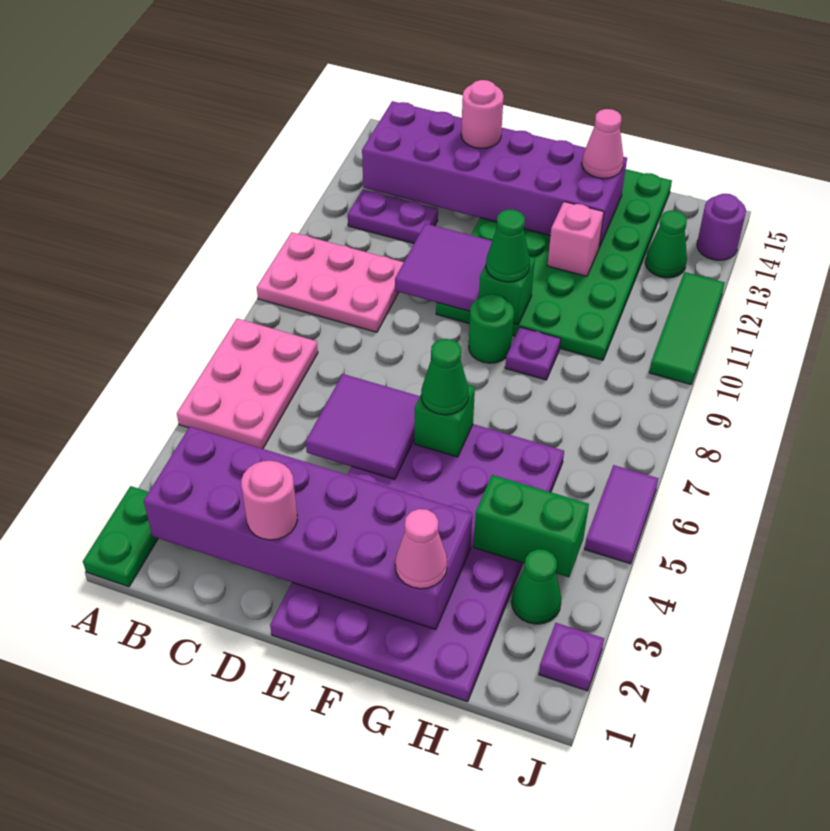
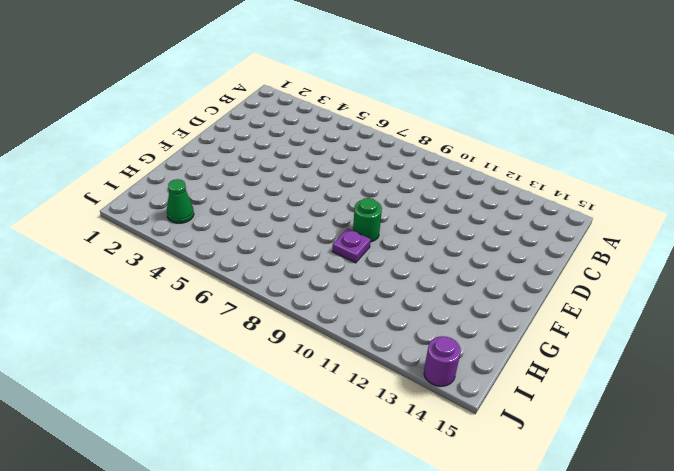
none -> green plate A1:A2 level 1
none -> pink plate A5:B7 level 1
none -> pink plate A9:C10 level 1

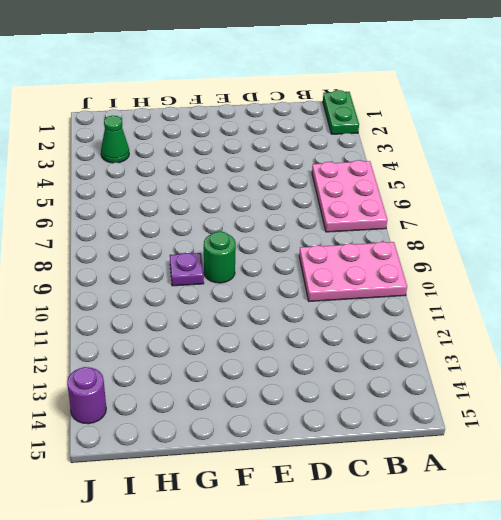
none -> purple plate B12:C12 level 1
none -> purple plate E1:H6 level 1
none -> green plate E10:H15 level 1

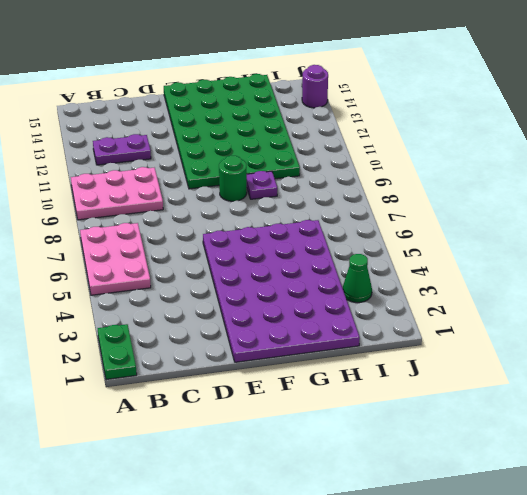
none -> green cone I13 level 1
none -> purple plate J2 level 1
none -> purple tile J5:J6 level 1

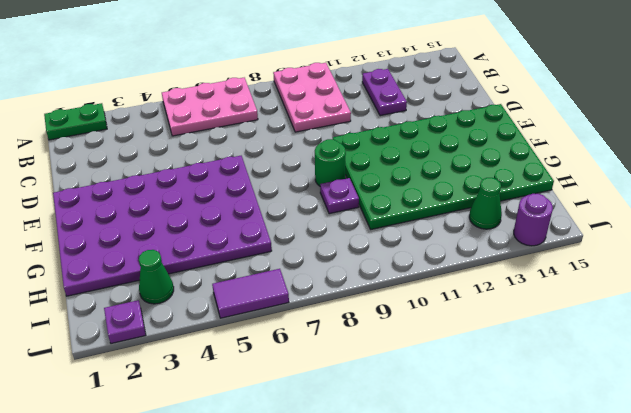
none -> green tile J10:J12 level 1
none -> purple brick B2:G3 level 2
none -> purple brick B13:G14 level 2

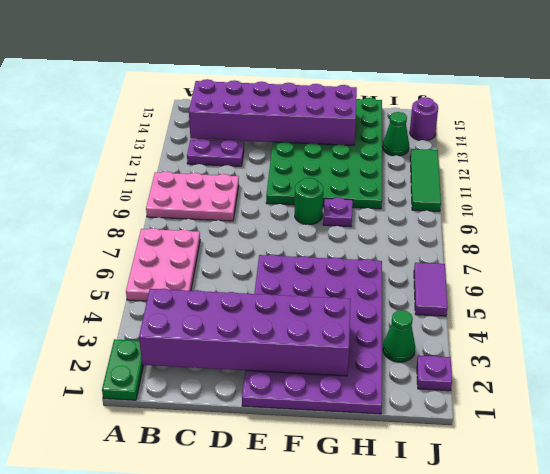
none -> purple tile D5:E6 level 2
none -> purple tile D10:E11 level 2
none -> green brick F6 level 2

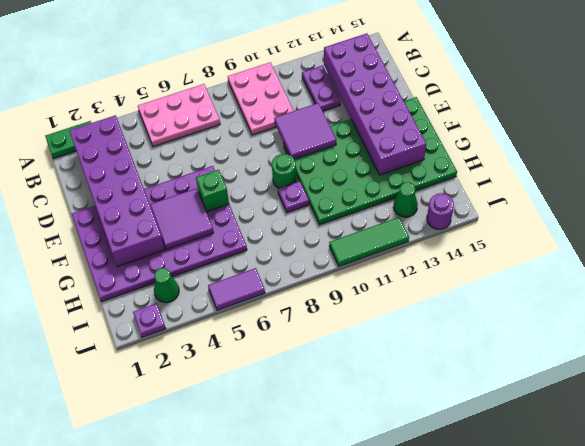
purple tile F4:G5 level 2 -> purple tile D5:E6 level 2
none -> green brick F10 level 2
none -> pink brick G12 level 2
none -> green brick H4:I4 level 2

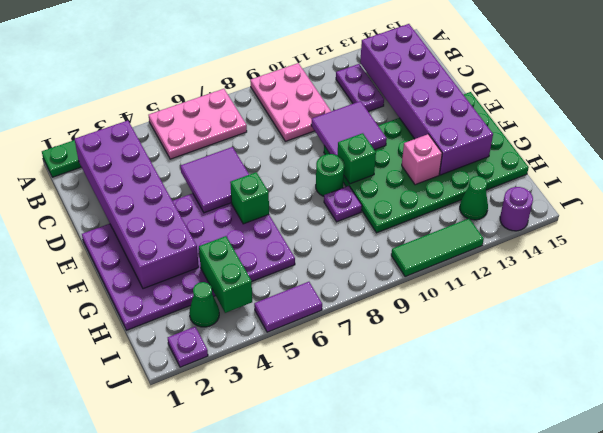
none -> pink round brick D2 level 3
none -> pink round brick D14 level 3
none -> green cone F6 level 3

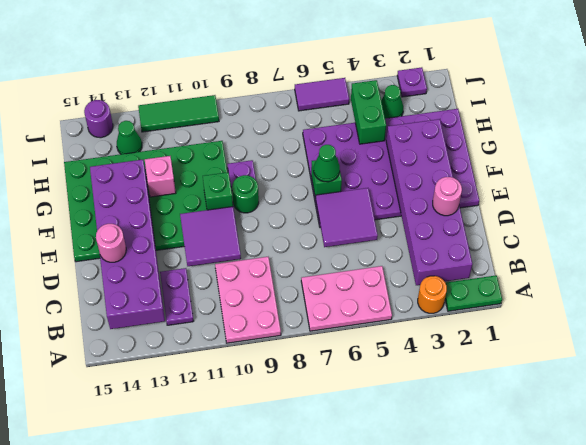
orange round brick A3 level 1 -> none
none -> green cone F10 level 3
none -> pink cone G2 level 3
none -> pink cone G14 level 3

